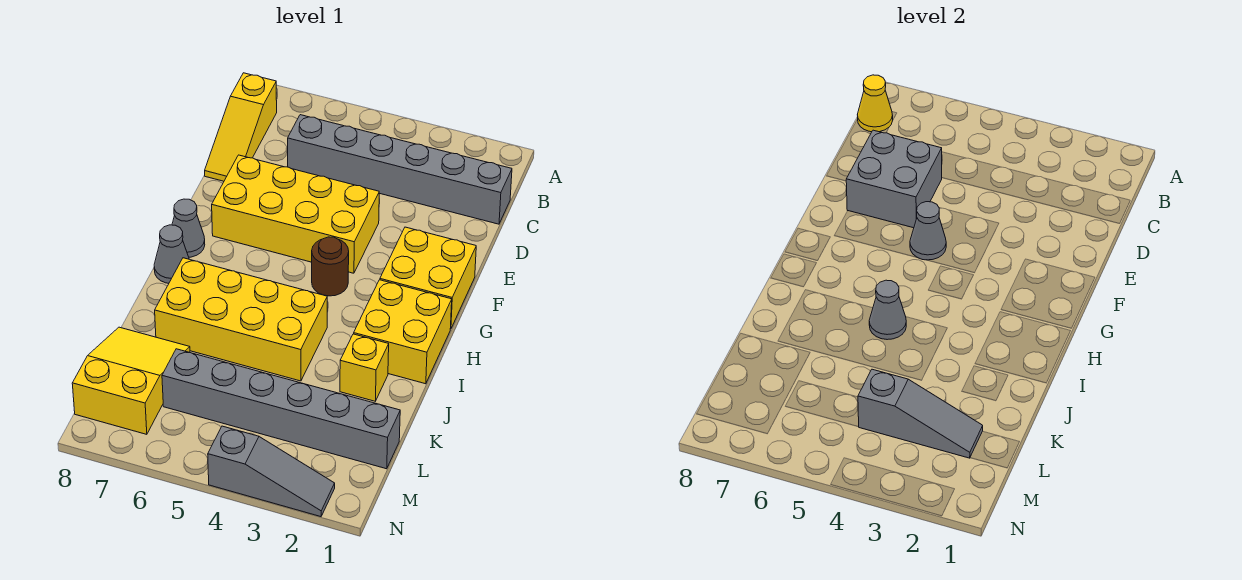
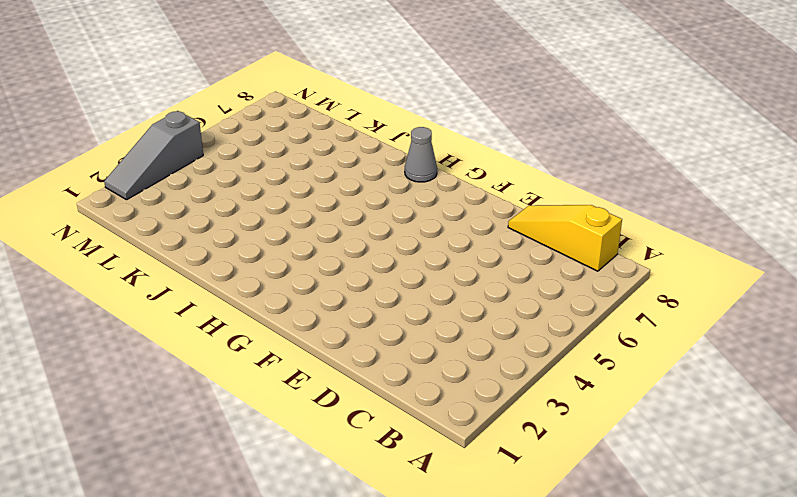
none -> grey brick C1:C6 level 1
none -> yellow brick E4:F7 level 1
none -> yellow brick F1:G2 level 1

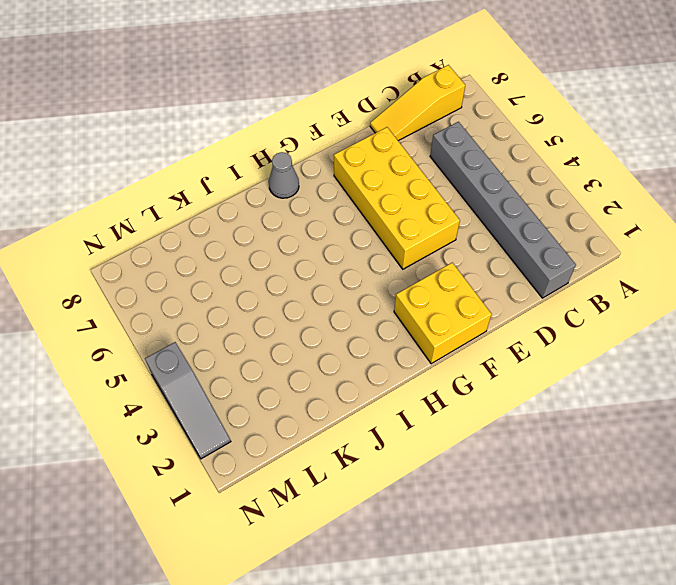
none -> brown round brick G4 level 1
none -> grey cone G8 level 1
none -> yellow brick H1:I2 level 1

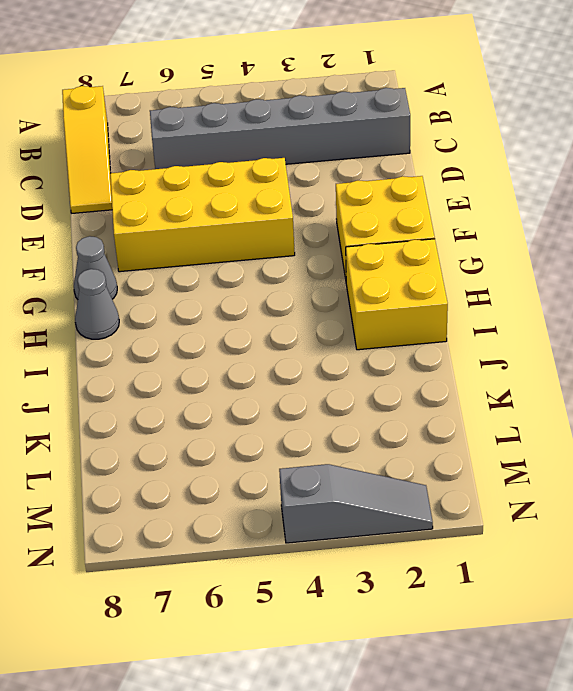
none -> brown round brick G4 level 1
none -> yellow brick I4:J7 level 1
none -> yellow brick J2 level 1

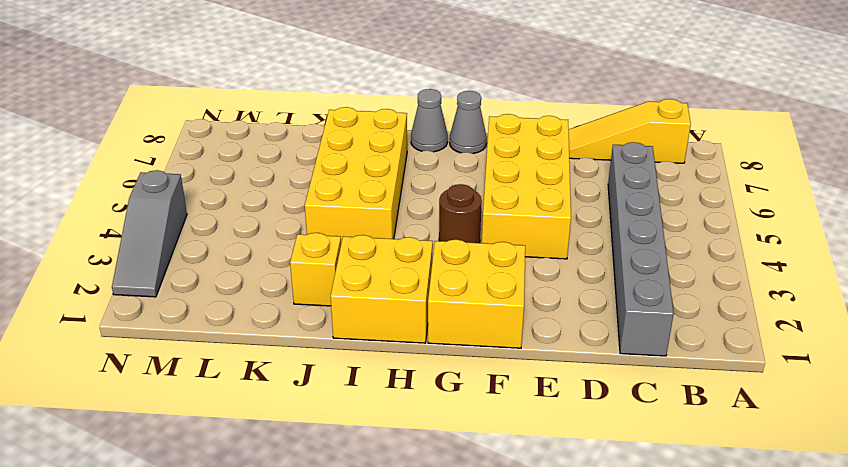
none -> yellow slope K7:M8 level 1 top M
none -> grey brick L1:L6 level 1
none -> yellow cone B8 level 2

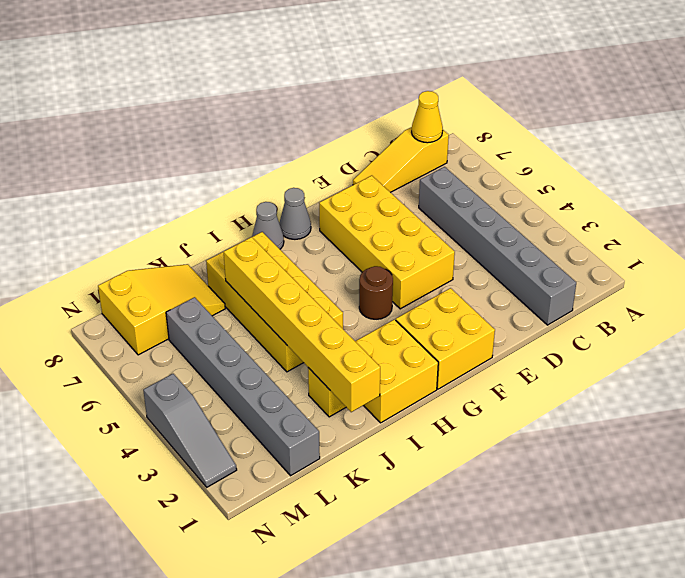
yellow brick J1:J6 level 2 -> none
none -> grey brick D6:E7 level 2
none -> grey cone F5 level 2
none -> grey cone I5 level 2

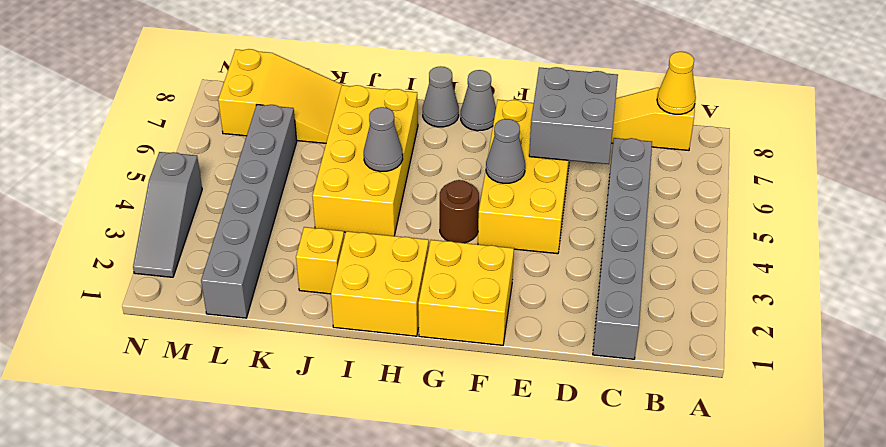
none -> grey slope L2:L4 level 2 top 4

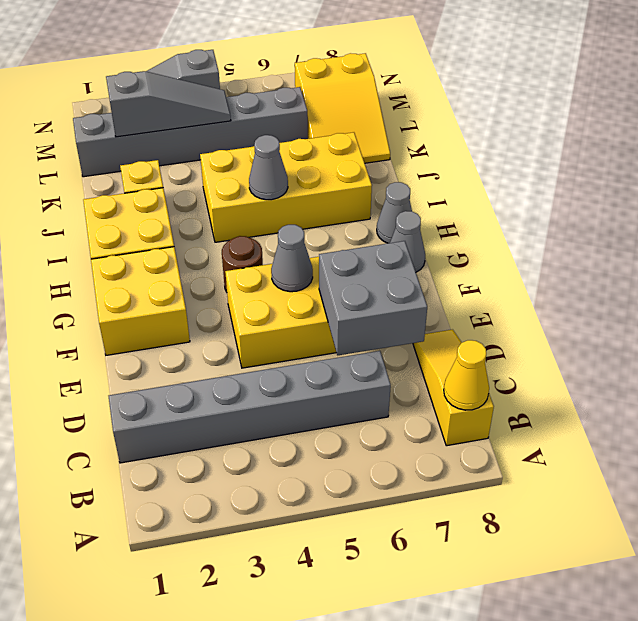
grey slope L2:L4 level 2 top 2 -> grey slope L2:L4 level 2 top 4

